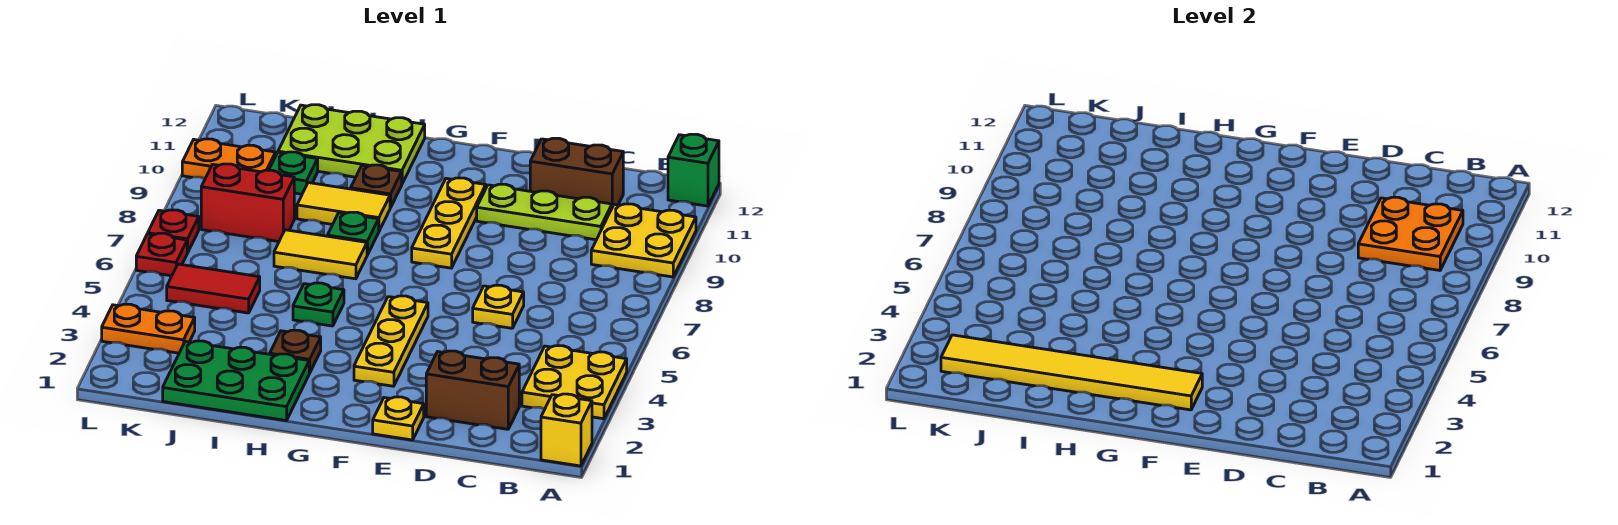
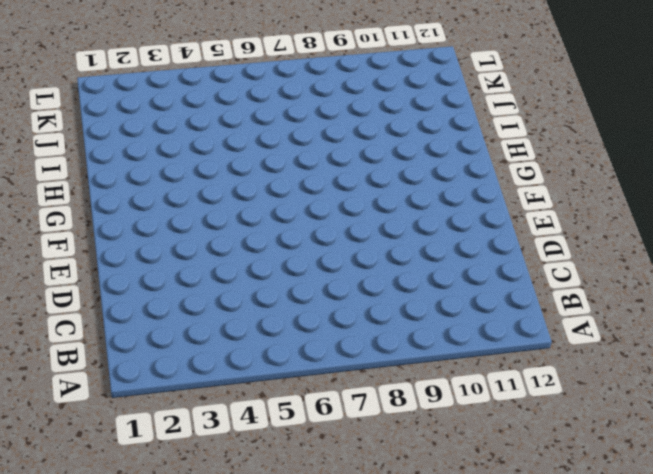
none -> yellow brick A1 level 1
none -> yellow plate A3:B4 level 1
none -> yellow plate A9:B10 level 1

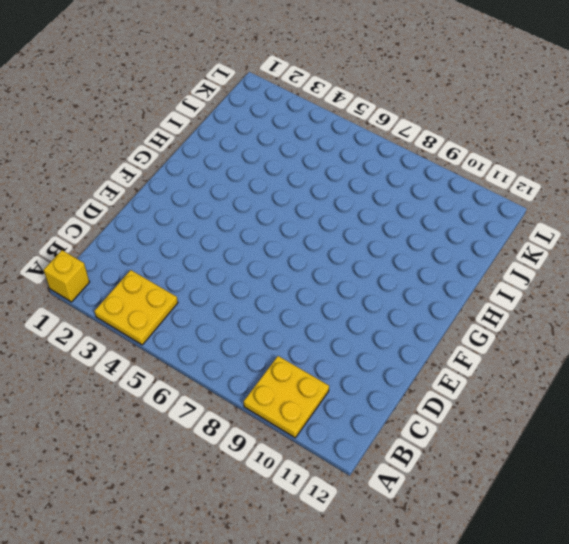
none -> green brick A12 level 1
none -> brown brick C2:D2 level 1
none -> lime plate C10:E10 level 1

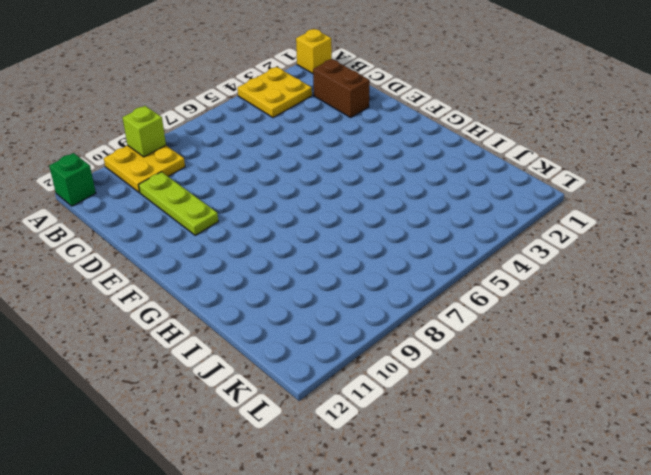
lime brick A9 level 2 -> none
none -> brown brick C11:D11 level 1
none -> yellow plate D6 level 1
none -> yellow plate E1 level 1

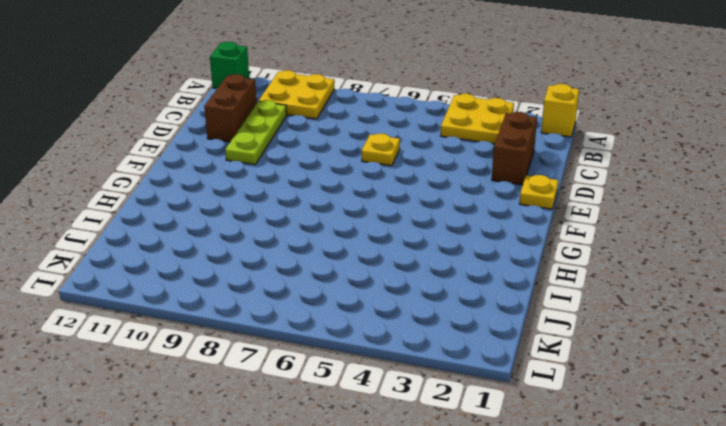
none -> yellow plate F3:F5 level 1
none -> yellow plate F8:F10 level 1
none -> green plate H1:J2 level 1

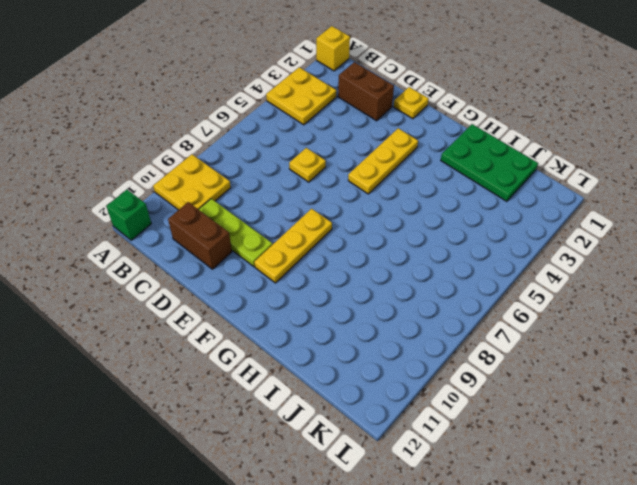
none -> brown plate H3 level 1
none -> green plate H5 level 1
none -> yellow tile H7:I7 level 1

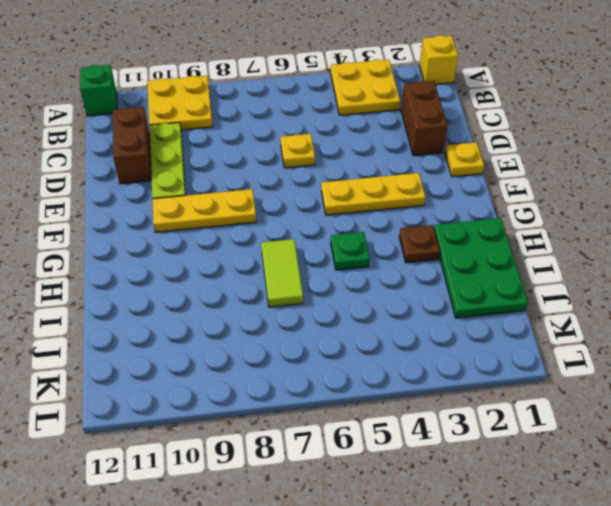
lime tile H7:I7 level 1 -> yellow tile H7:I7 level 1
none -> green plate H8 level 1
none -> yellow tile H9:I9 level 1
none -> brown plate H10 level 1

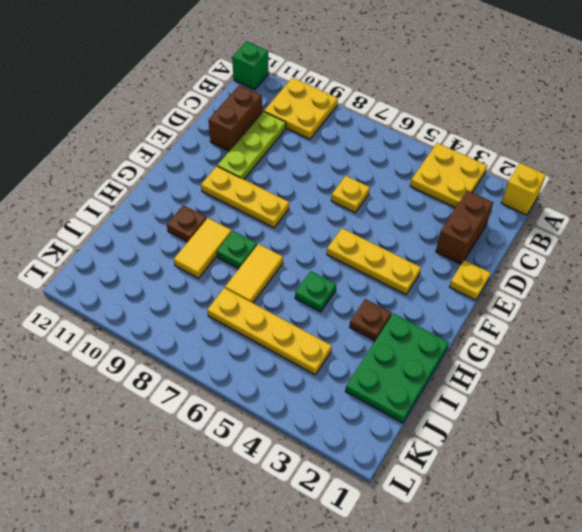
yellow plate J4:J7 level 1 -> red tile J5:K5 level 1
none -> lime plate H11:J12 level 1
none -> red brick J8:K8 level 1
none -> green plate J10 level 1

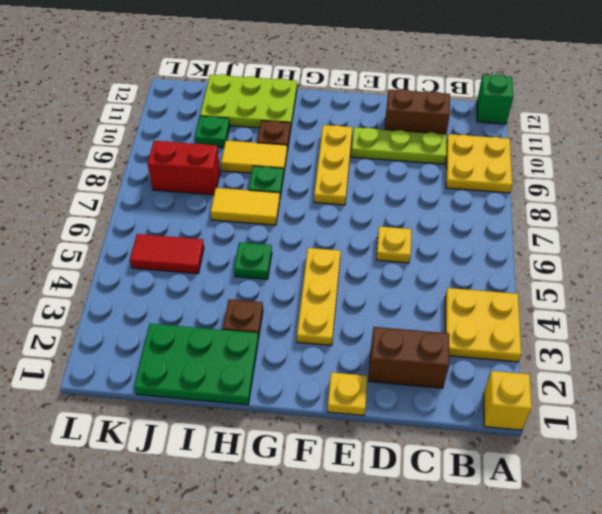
none -> orange plate K3:L3 level 1
none -> orange plate K10:L10 level 1
none -> red plate L6 level 1

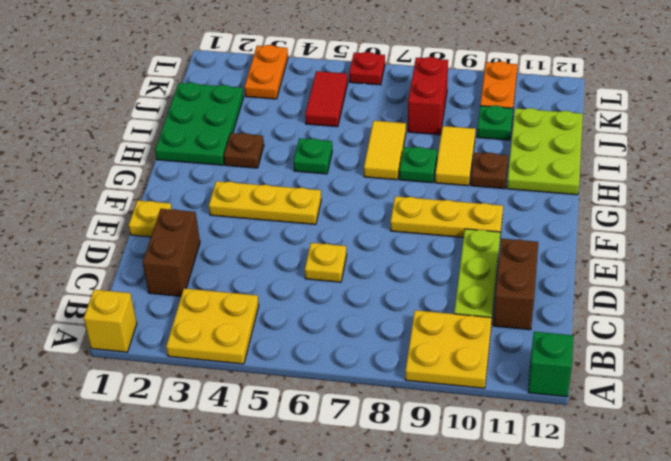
none -> red plate L7 level 1
none -> orange plate B9:C10 level 2
none -> yellow tile F2:K2 level 2

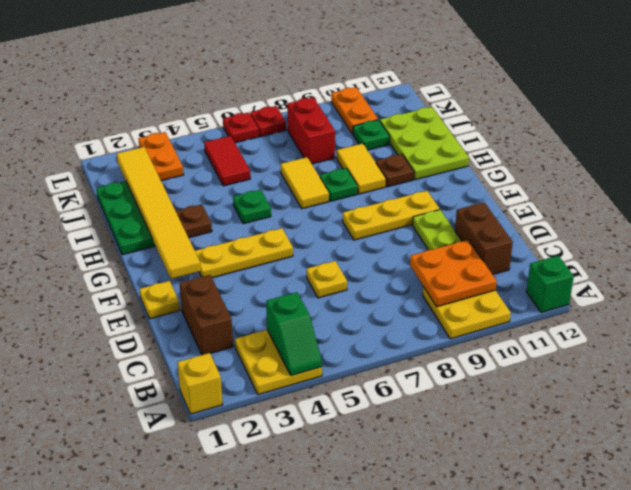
green slope A4:B4 level 2 top B -> none

